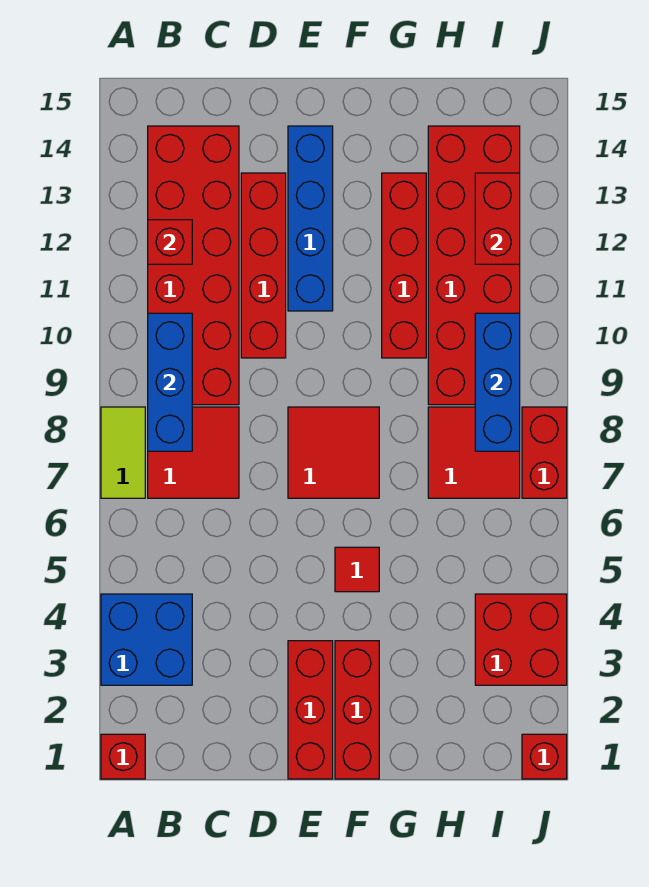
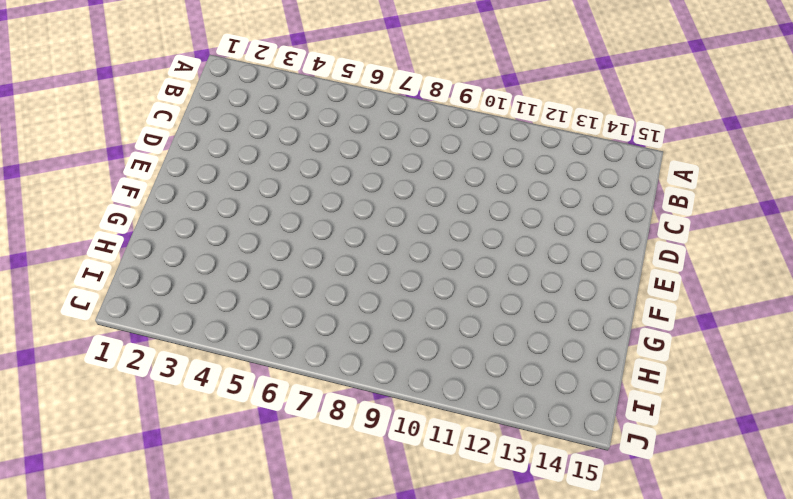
none -> red brick A1 level 1
none -> blue brick A3:B4 level 1
none -> lime tile A7:A8 level 1

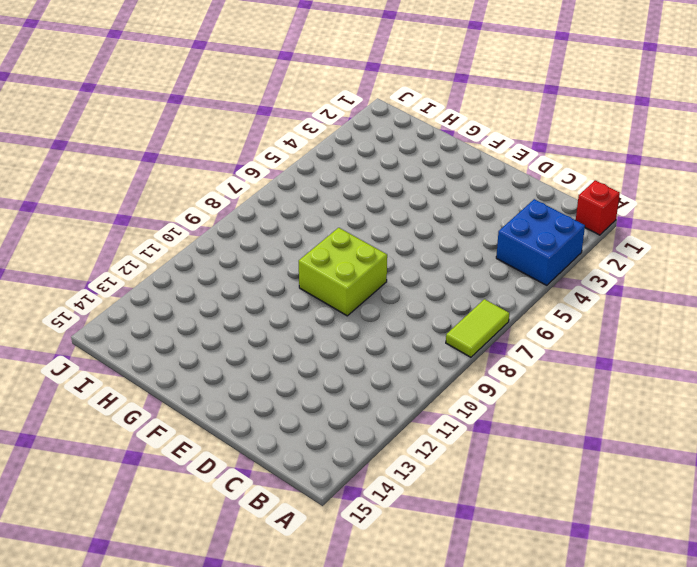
lime brick E8:F9 level 1 -> red tile E7:F8 level 1
none -> red tile B7:C8 level 1
none -> red brick B9:C14 level 1
none -> red brick D10:D13 level 1

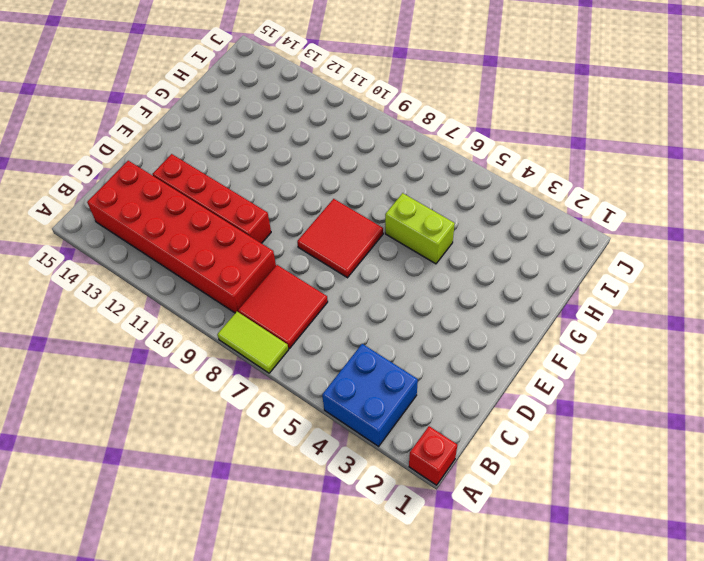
lime brick G5:G6 level 1 -> none
none -> red brick E1:E3 level 1
none -> blue brick E11:E14 level 1
none -> red brick F1:F3 level 1

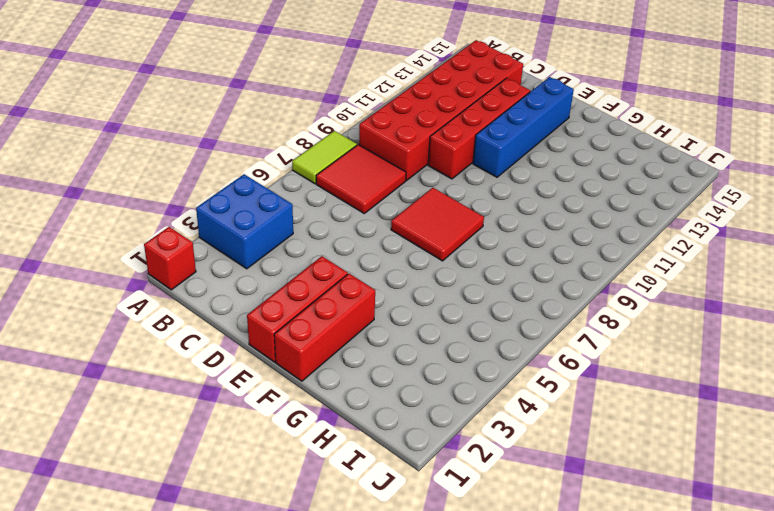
none -> red tile F5 level 1
none -> red brick G10:G13 level 1
none -> red tile H7:I8 level 1

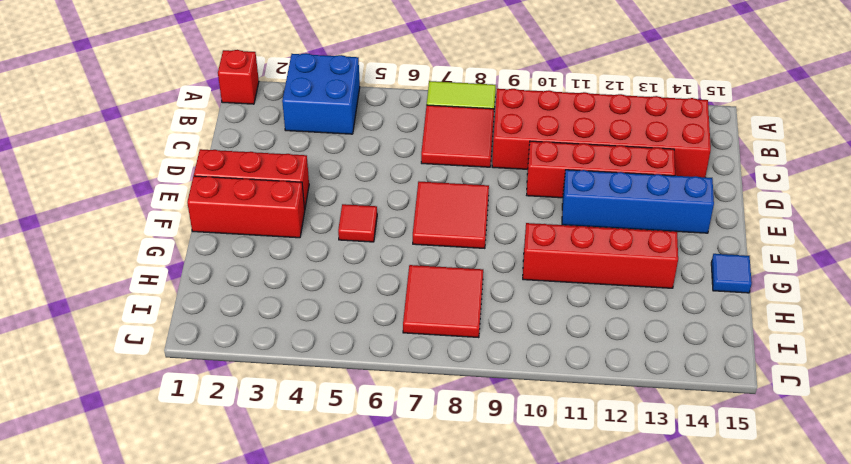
blue tile G15 level 1 -> none
none -> red brick H9:I14 level 1
none -> red brick I3:J4 level 1
none -> red brick J1 level 1

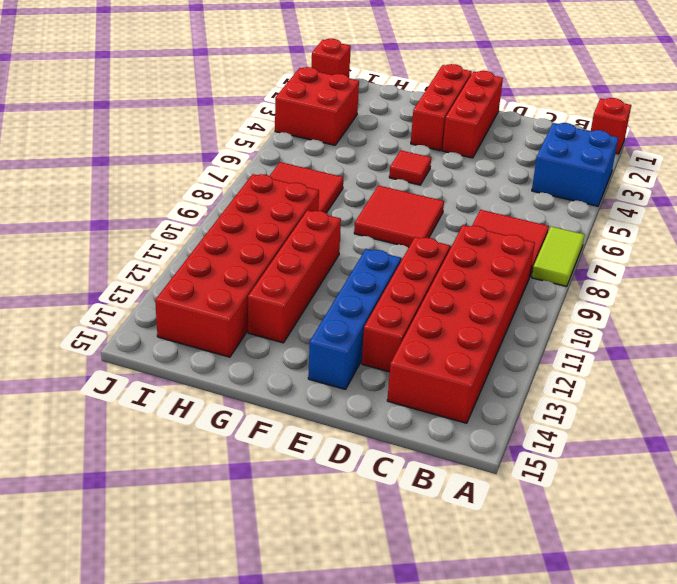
none -> red brick J7:J8 level 1
none -> blue brick B8:B10 level 2
none -> red brick B12 level 2

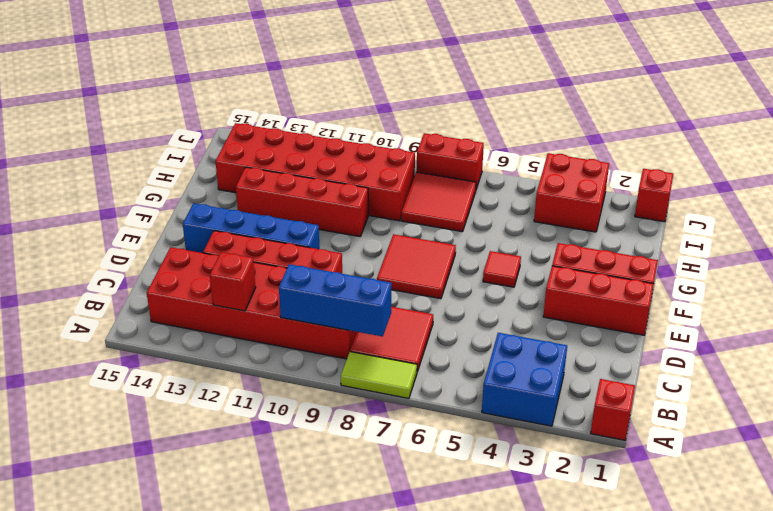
none -> blue brick I8:I10 level 2
none -> red brick I12:I13 level 2

